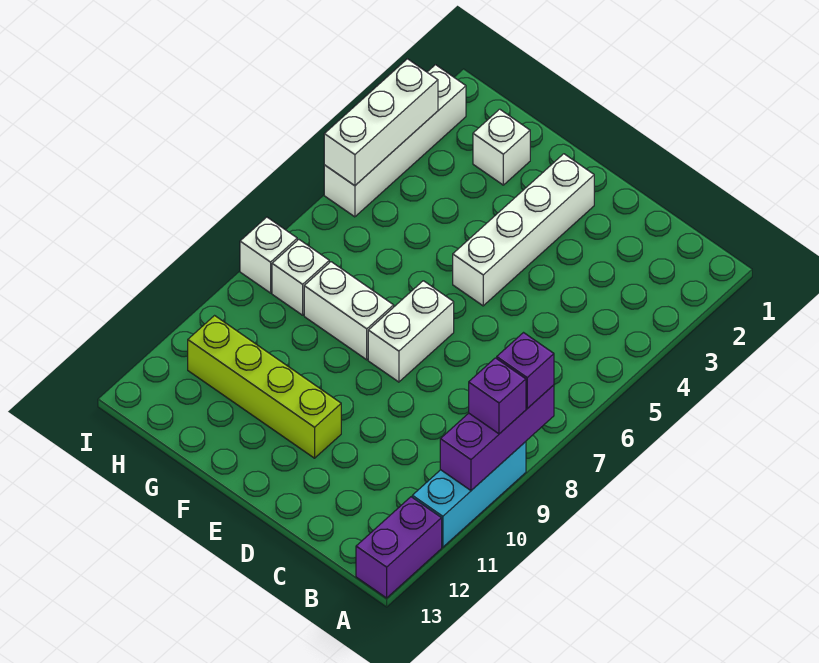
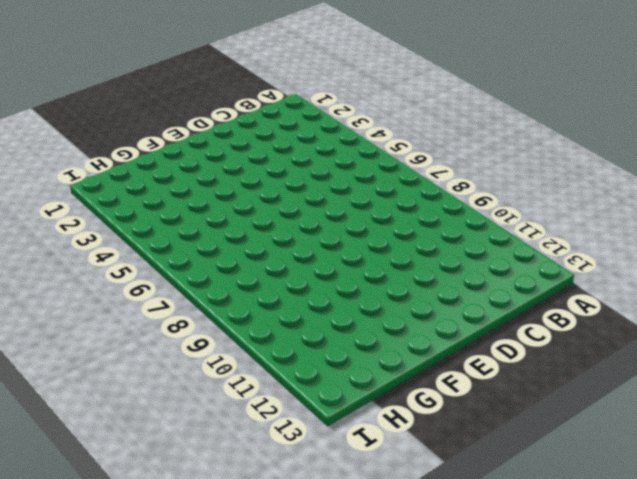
none -> cyan brick A9:A11 level 1
none -> purple brick A12:A13 level 1
none -> white brick E2:E5 level 1

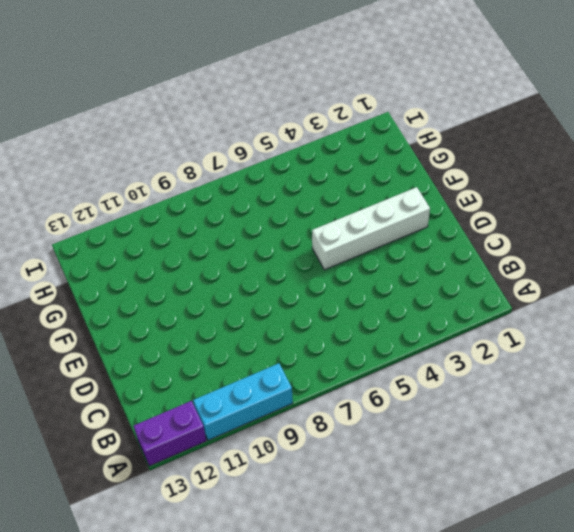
none -> white brick E7:E8 level 1
none -> lime brick E11:H11 level 1
none -> white brick F8:G8 level 1

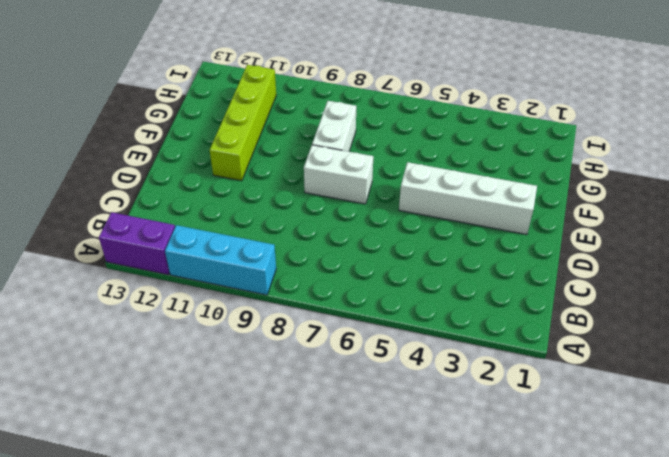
none -> white brick G2 level 1
none -> white brick H8 level 1
none -> white brick I2:I5 level 1

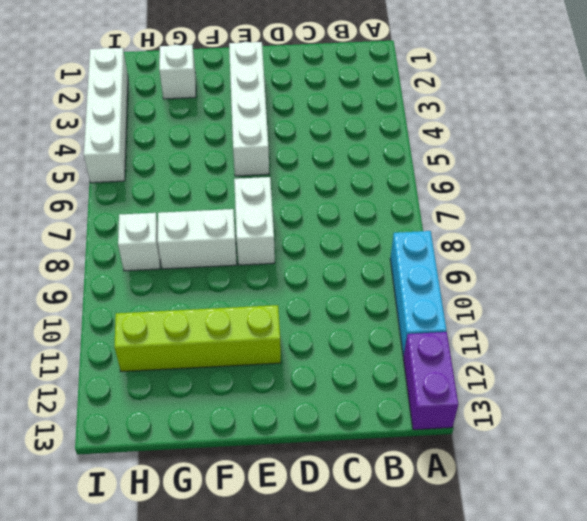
none -> white brick I8 level 1
none -> purple brick A8:A10 level 2
none -> white brick I3:I5 level 2

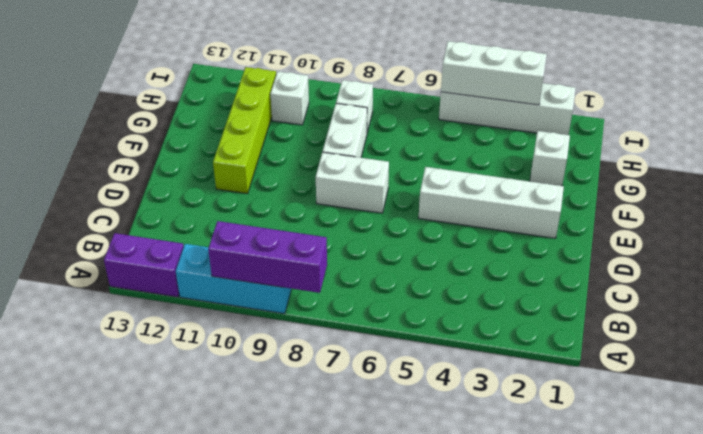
white brick H10 level 1 -> white brick I8 level 1
none -> purple brick A8 level 3
none -> purple brick A9 level 3

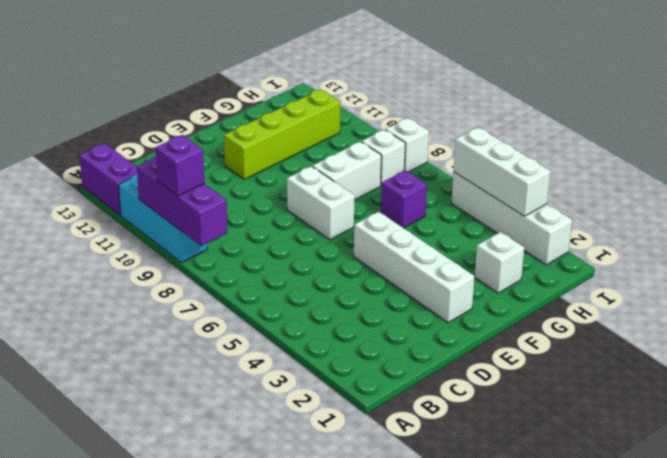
purple brick G6 level 1 -> purple brick A8 level 3

